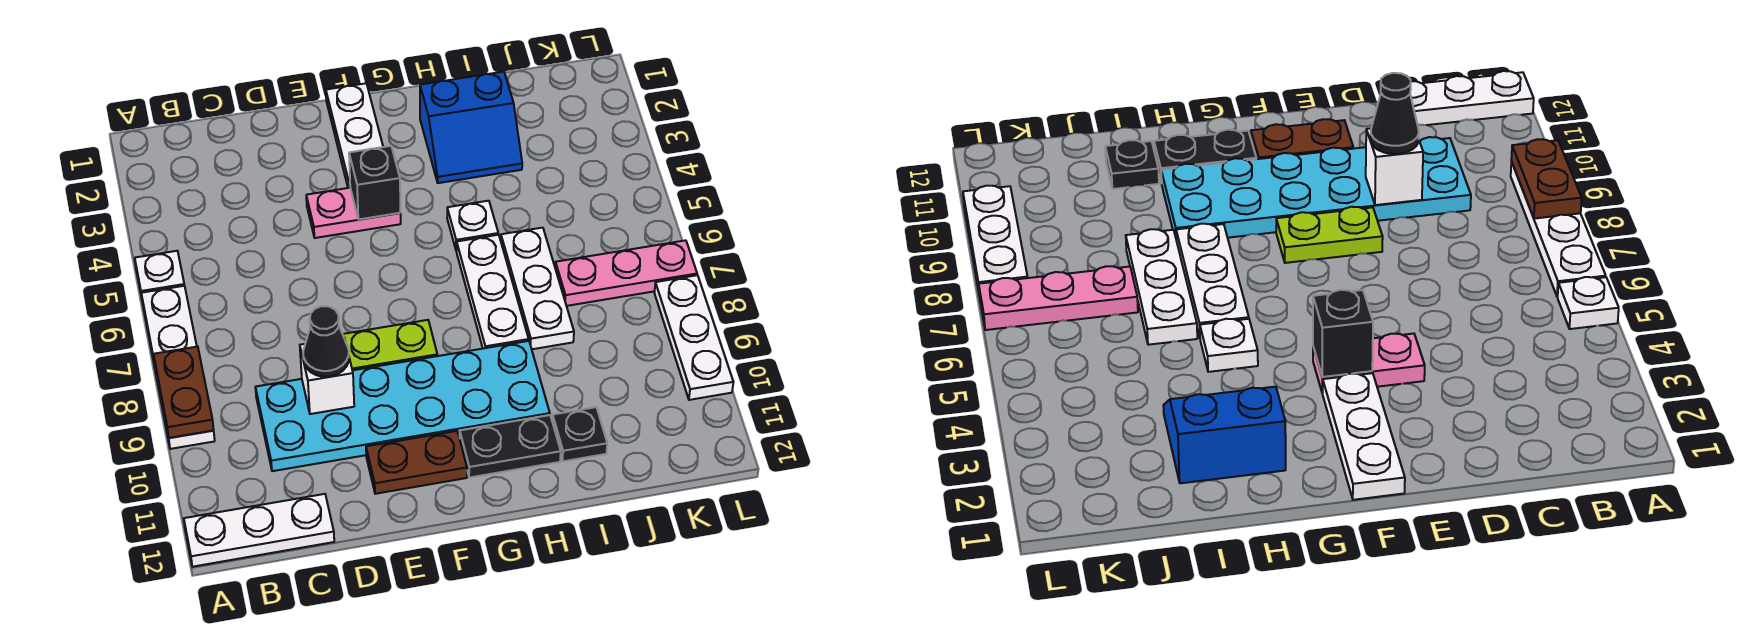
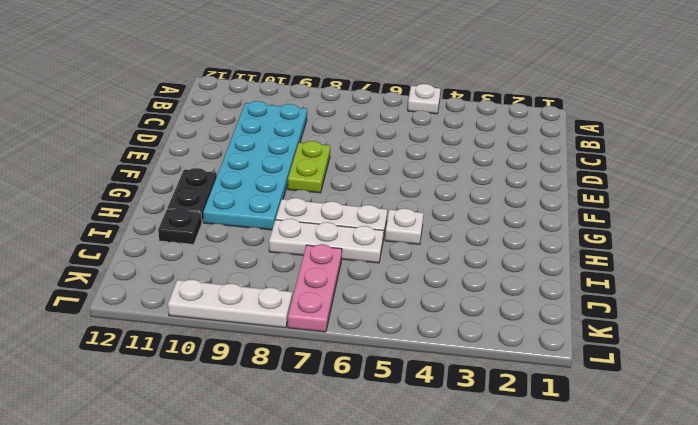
none -> white plate A6:A9 level 1
none -> white plate A12:C12 level 1
none -> pink plate E4:F4 level 1

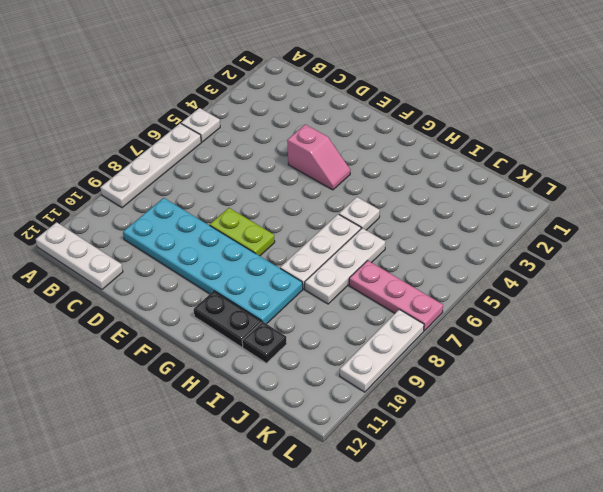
pink slope E4:F4 level 1 top E -> pink plate E4:F4 level 1
none -> brown plate E11:F11 level 1
none -> white plate F1:F3 level 1
none -> blue slope H2:I3 level 1 top 2

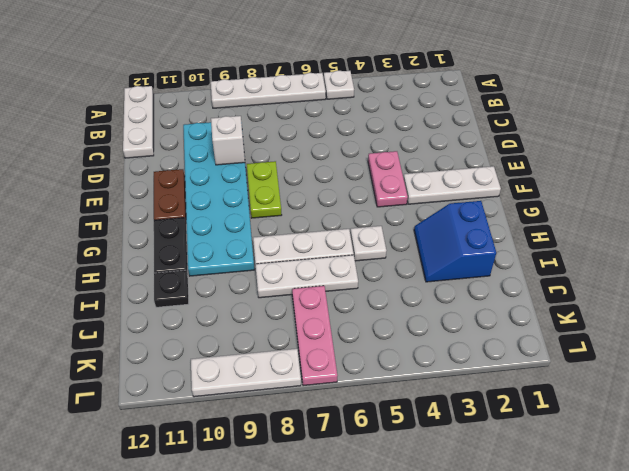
none -> brown plate A8:A9 level 2
none -> black brick F4 level 2
none -> black cone D9 level 3

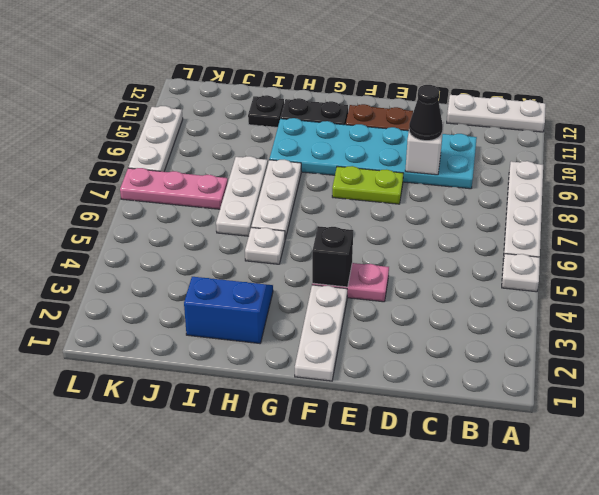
none -> brown plate A8:A9 level 2

